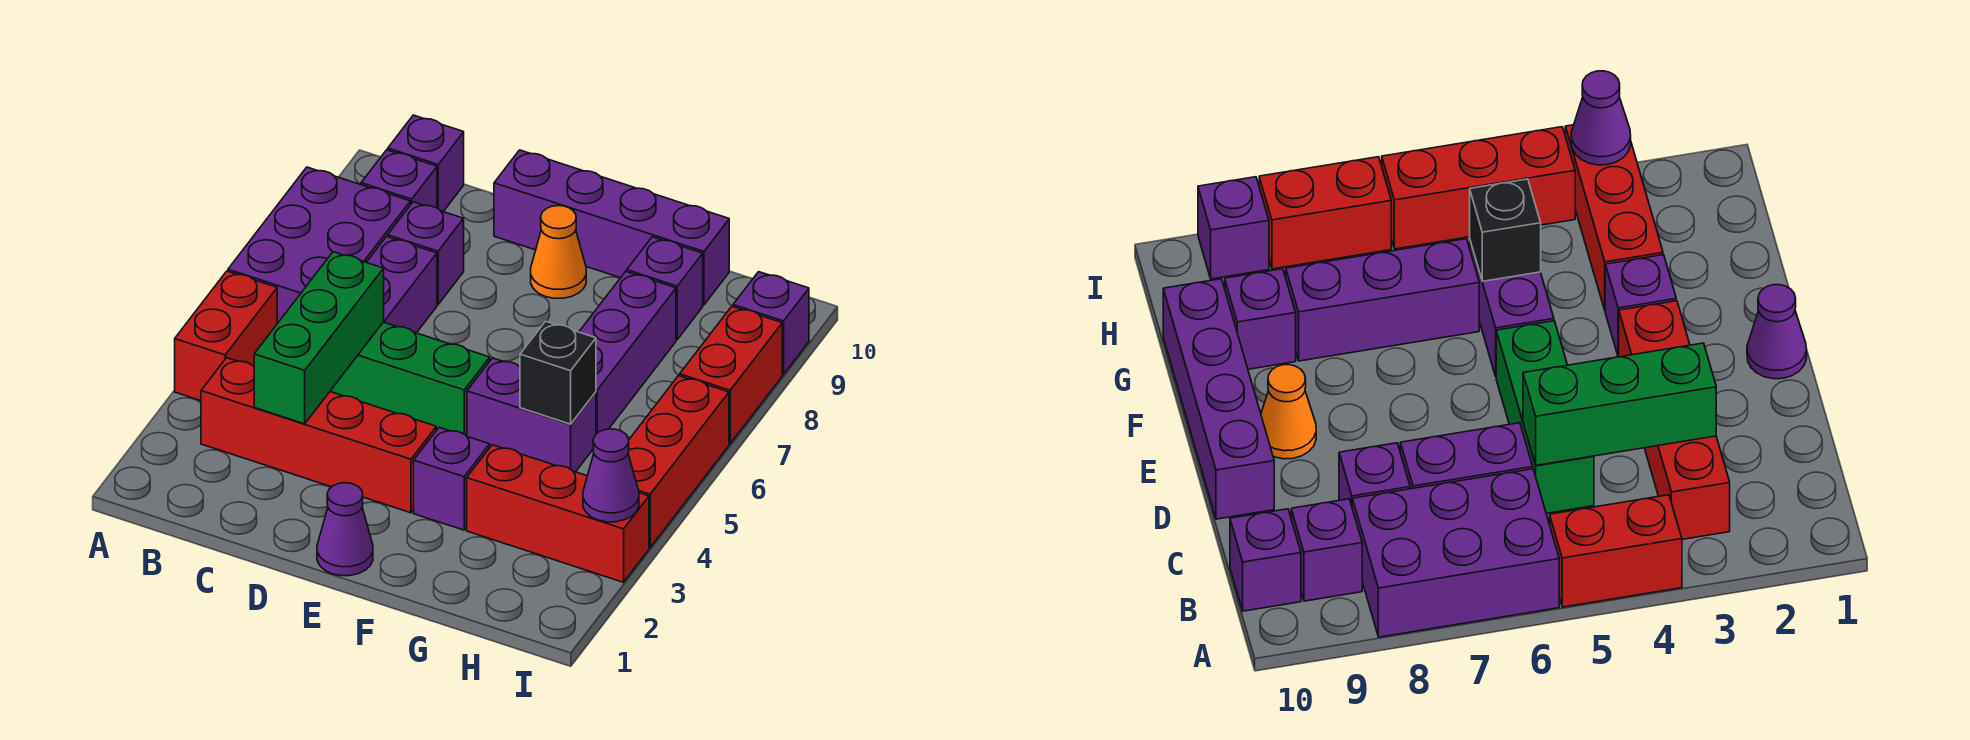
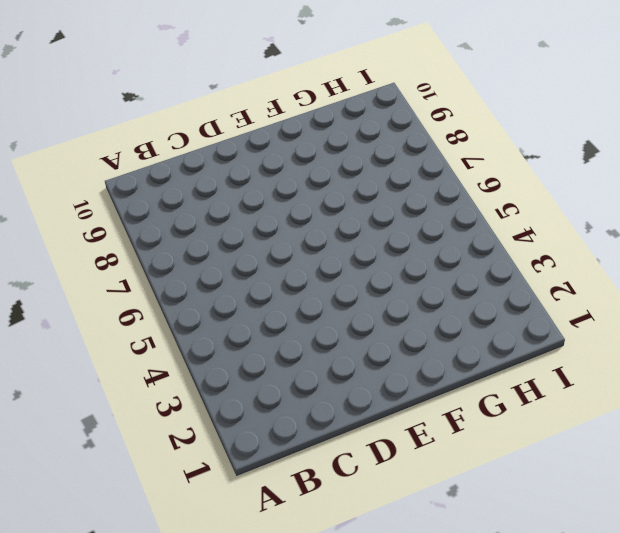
none -> red brick A4:A5 level 1
none -> purple brick A6:B8 level 1
none -> red brick B3:E3 level 1

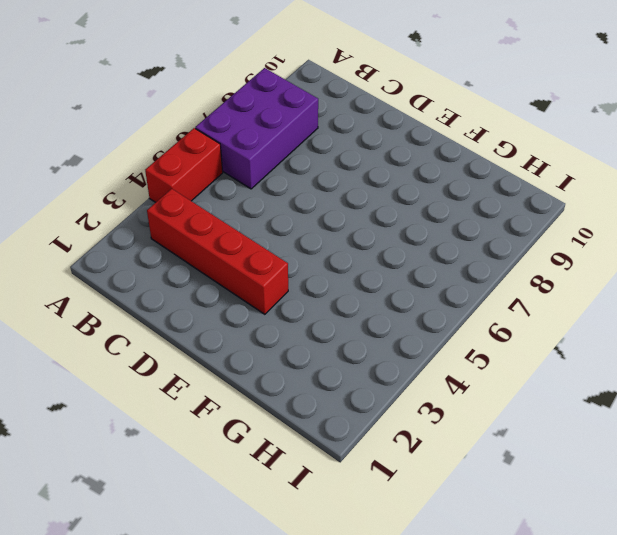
none -> purple brick B9 level 1
none -> purple brick B10 level 1
none -> green brick C5:E5 level 1

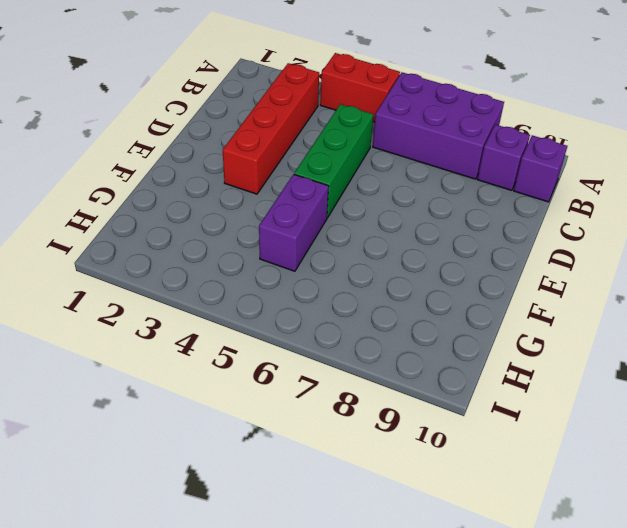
none -> purple brick C6:C7 level 1
none -> purple brick C8 level 1
none -> purple brick D10:G10 level 1

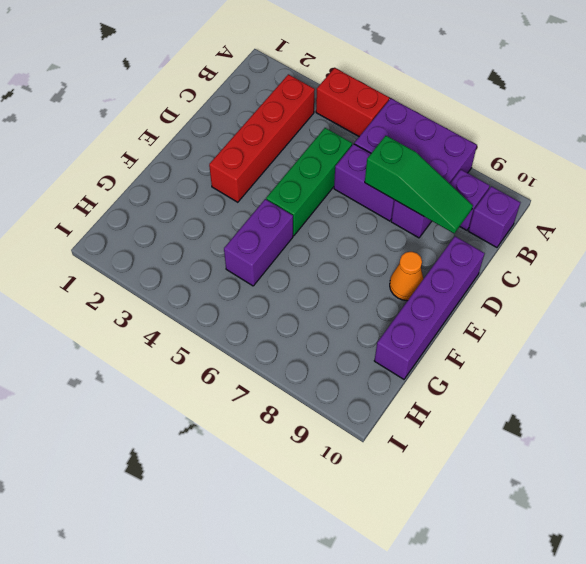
green slope C7:C9 level 2 top 7 -> none
none -> purple cone E1 level 1
none -> purple brick F3 level 1
none -> red brick G3:I3 level 1

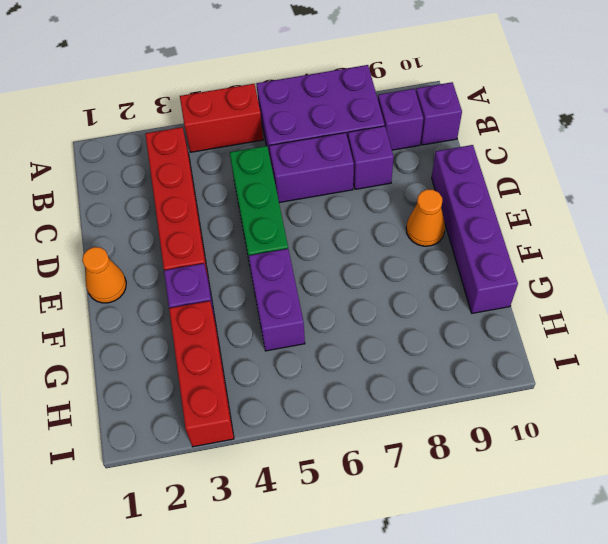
orange cone E1 level 1 -> purple cone E1 level 1
none -> purple brick G6:G8 level 1
none -> purple brick G9 level 1
none -> red brick I4:I6 level 1

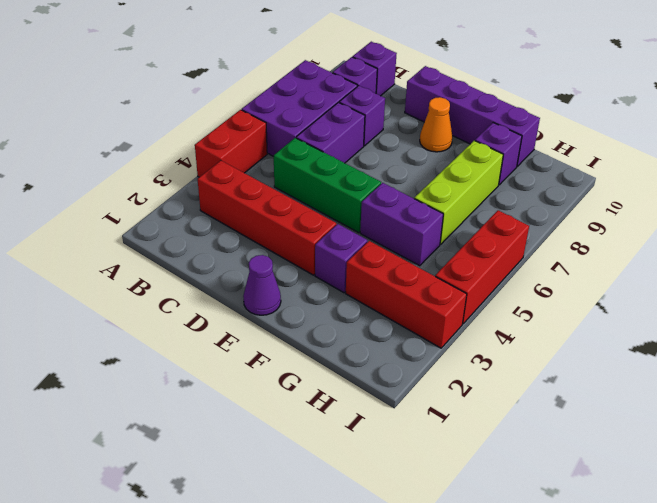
lime brick G6:G8 level 1 -> purple brick G6:G8 level 1
none -> red brick I7:I8 level 1
none -> purple brick I9 level 1
none -> green brick C3:C5 level 2

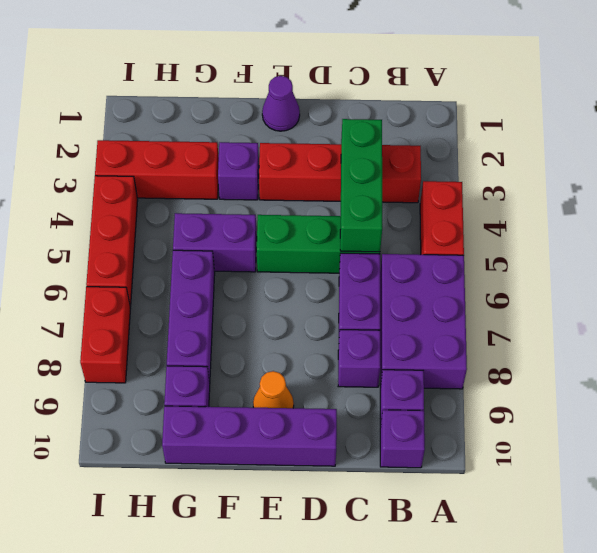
none -> purple brick I9 level 1
none -> black brick G5 level 2
none -> purple cone I3 level 2

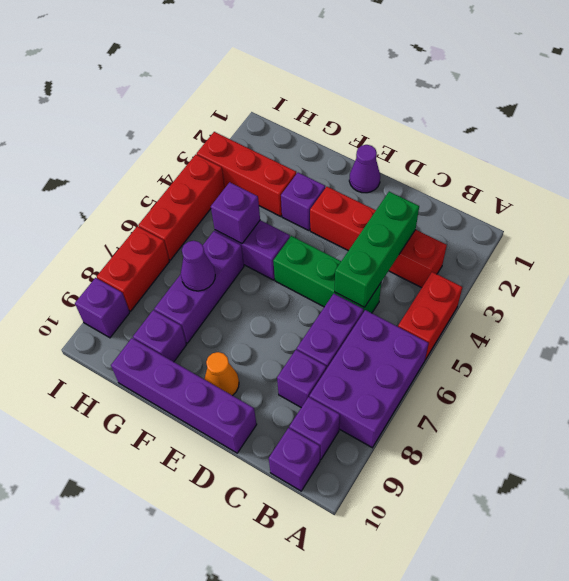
purple brick G5 level 2 -> black brick G5 level 2
purple cone G7 level 2 -> purple cone I3 level 2

